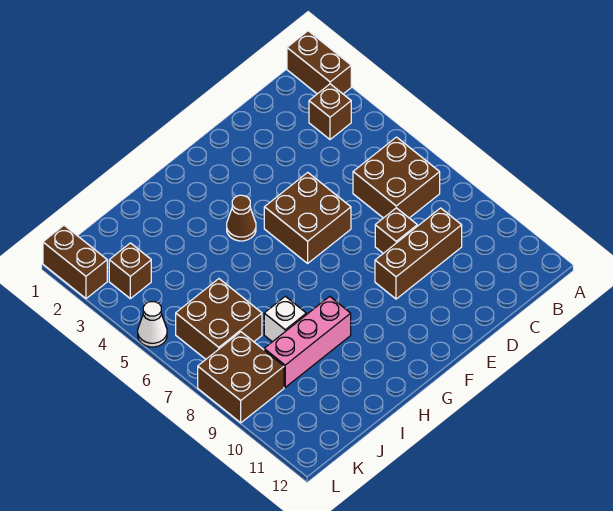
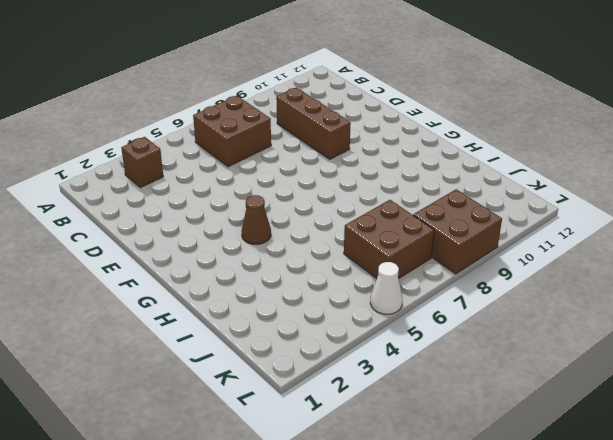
none -> brown brick A1:A2 level 1
none -> brown brick D8 level 1
none -> brown brick E5:F6 level 1

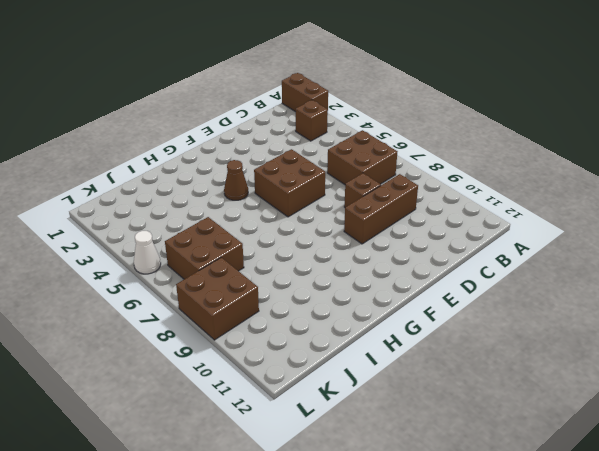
none -> pink brick H9:J9 level 1
none -> white brick I8 level 1
none -> brown brick K3 level 1

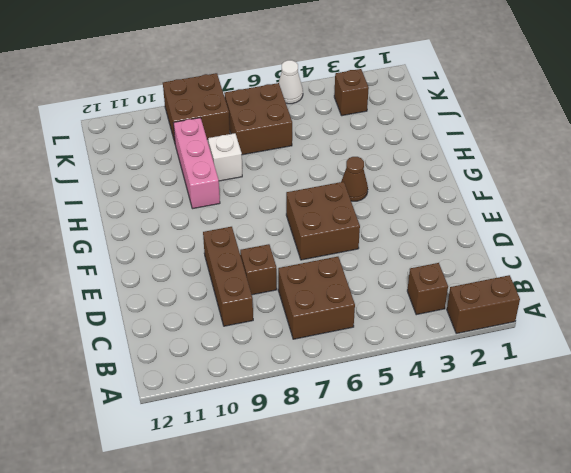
none -> brown brick L1:L2 level 1

